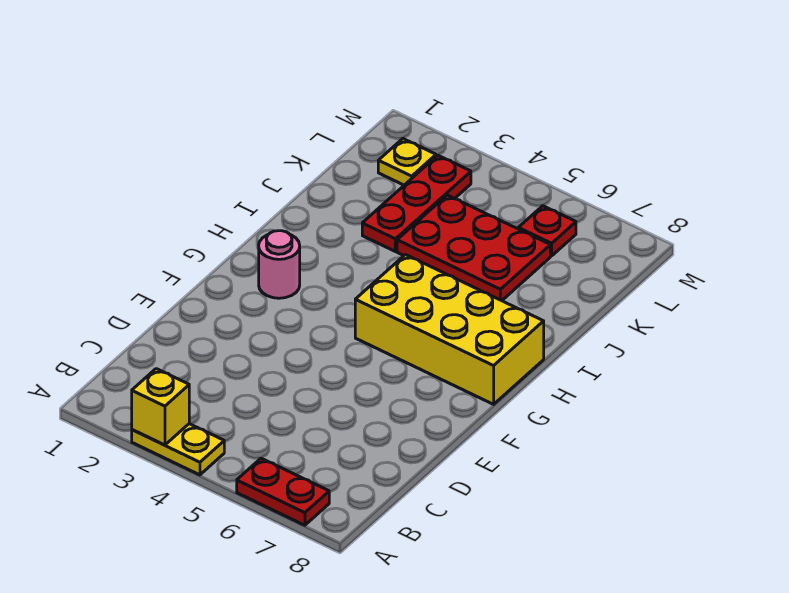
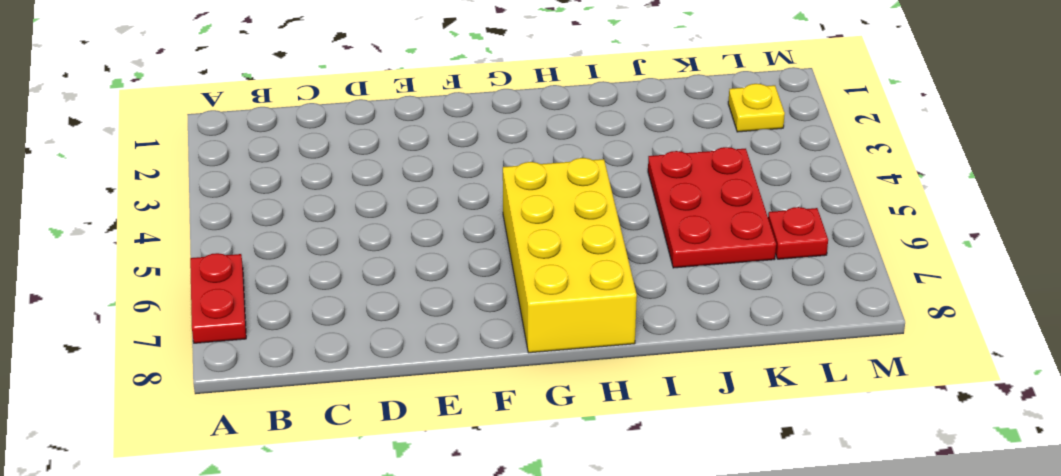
none -> yellow plate A3:A4 level 1
none -> pink round brick G2 level 1

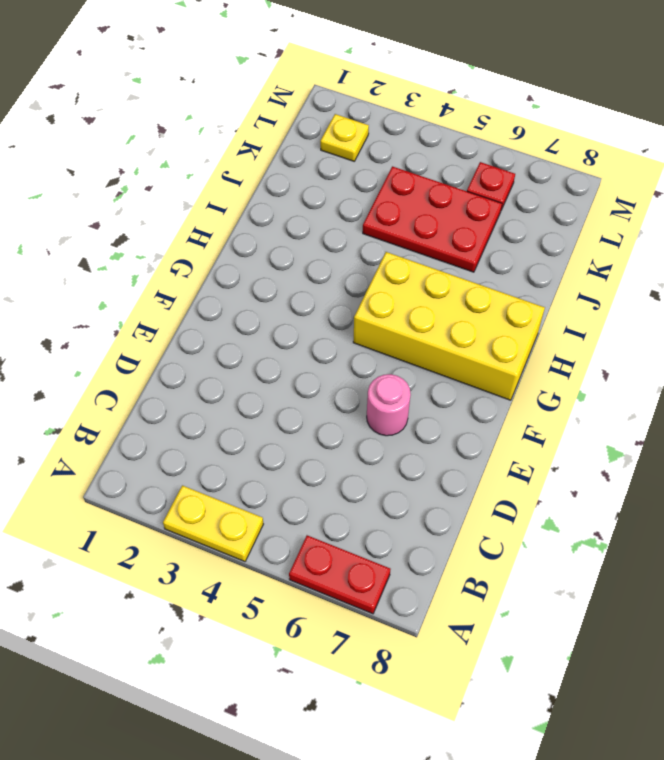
pink round brick E6 level 1 -> pink round brick G2 level 1
none -> red plate J3:L3 level 1
none -> yellow brick A3 level 2

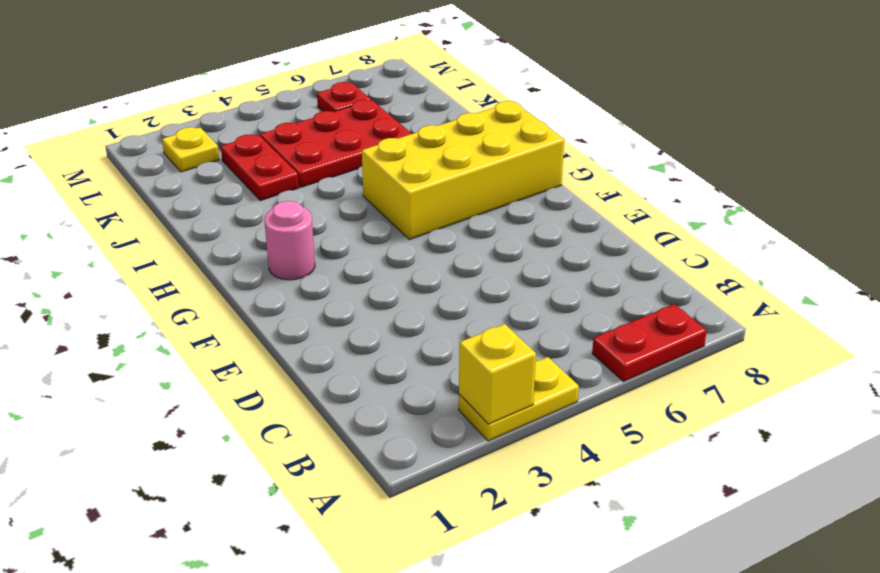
red plate J3:K3 level 1 -> red plate J3:L3 level 1

